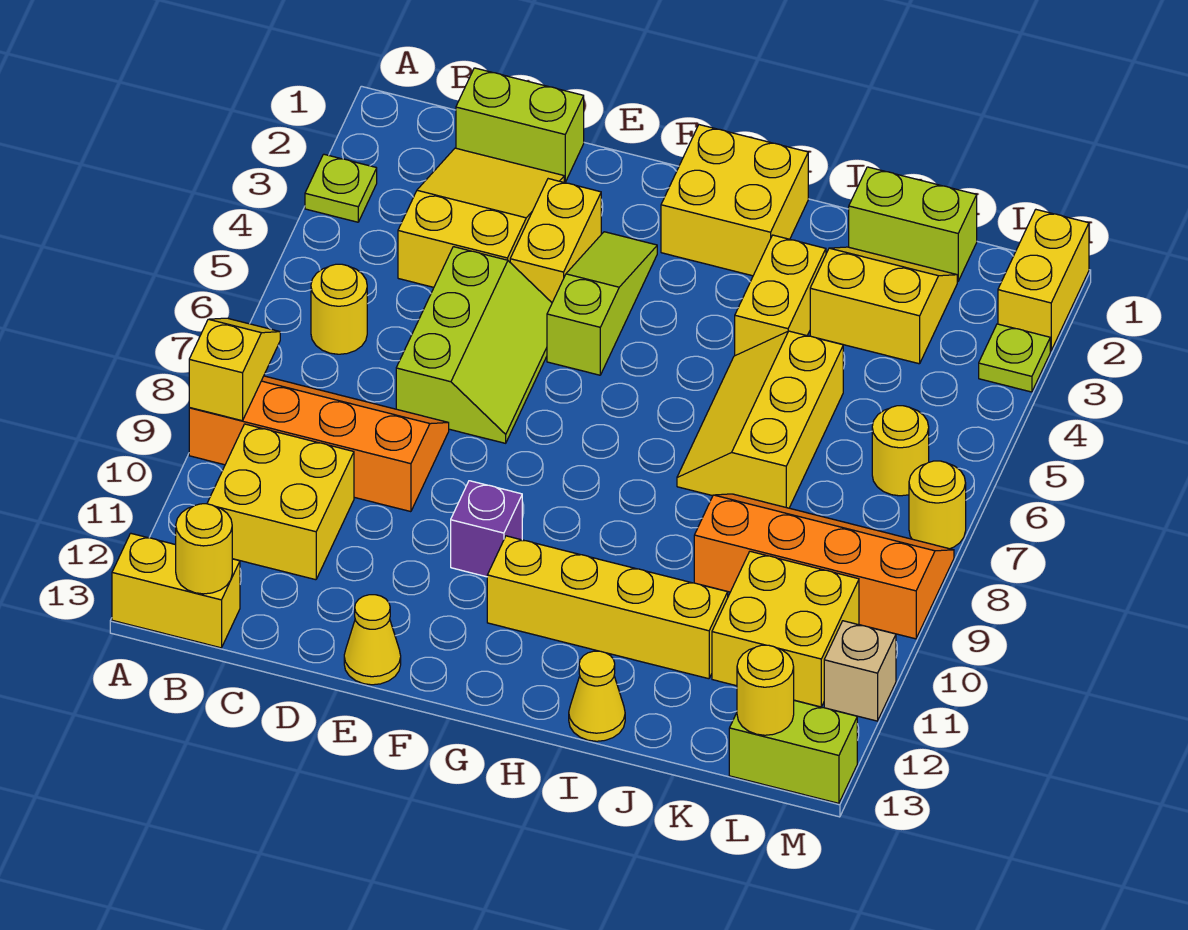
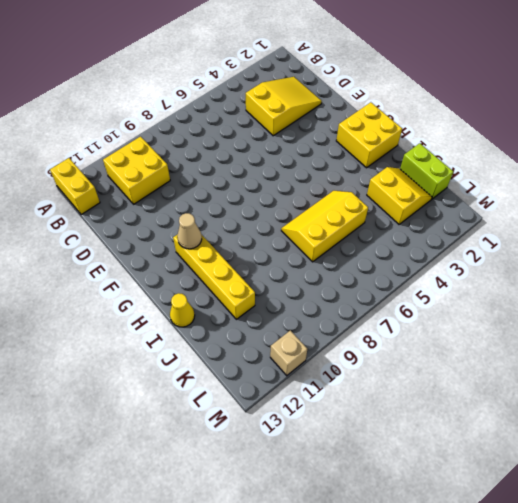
tan cone G11 level 2 -> none
none -> lime plate A3 level 1
none -> orange slope A8:D9 level 1 top 9
none -> yellow round brick B6 level 1
none -> lime brick C1:D1 level 1

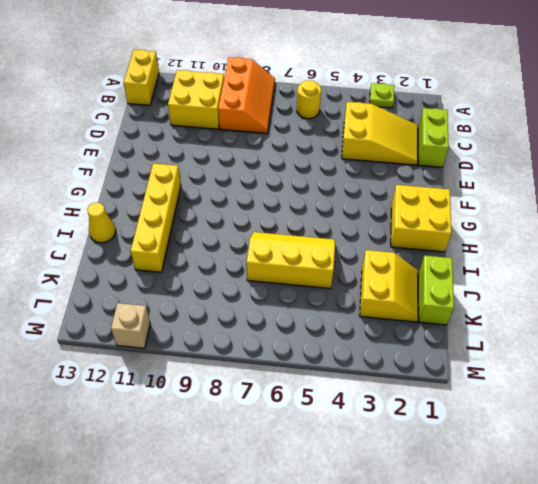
orange slope A8:C9 level 1 top 9 -> orange slope A8:D9 level 1 top 9
none -> lime slope D5:E7 level 1 top D
none -> yellow brick E3:E4 level 1
none -> yellow cone E13 level 1
none -> lime slope F3:F5 level 1 top 5

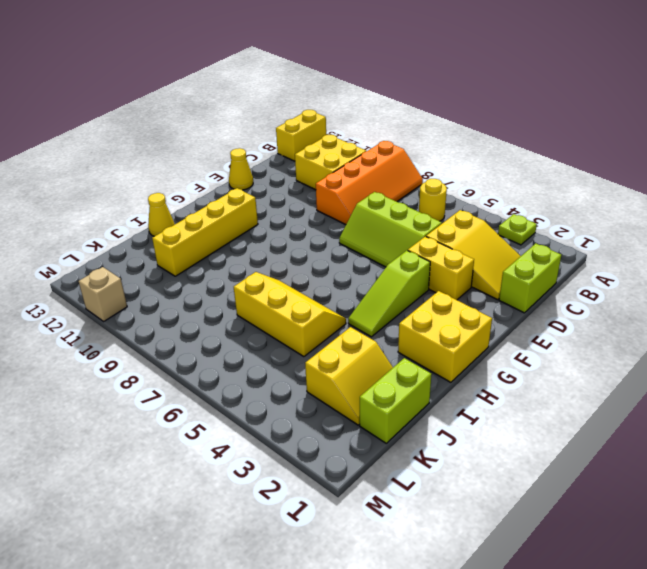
lime slope F4:H4 level 1 top F -> lime slope F3:F5 level 1 top 5
none -> purple brick F10 level 1
none -> yellow brick I3:I4 level 1
none -> orange slope J8:M9 level 1 top 9
none -> yellow brick K10:L11 level 1

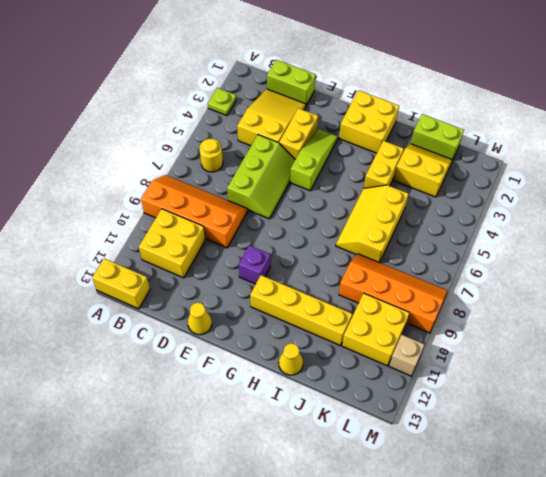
none -> yellow round brick L6 level 1
none -> lime brick L13:M13 level 1
none -> yellow brick M1:M2 level 1
none -> lime plate M3 level 1

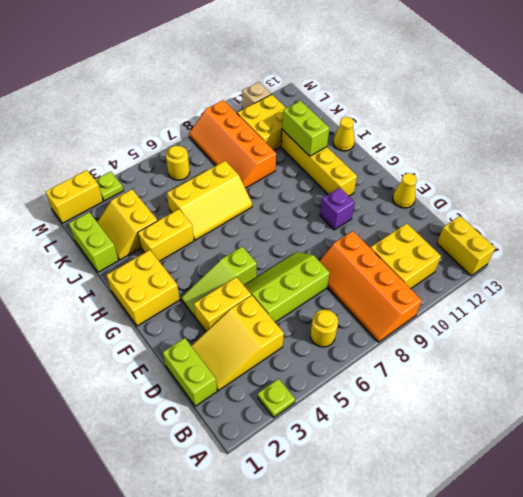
lime brick I11:J11 level 2 -> lime brick L13:M13 level 1
none -> yellow round brick M7 level 1
none -> yellow slope A8:A9 level 2 top 9
none -> yellow round brick B13 level 2
none -> yellow round brick L13 level 2

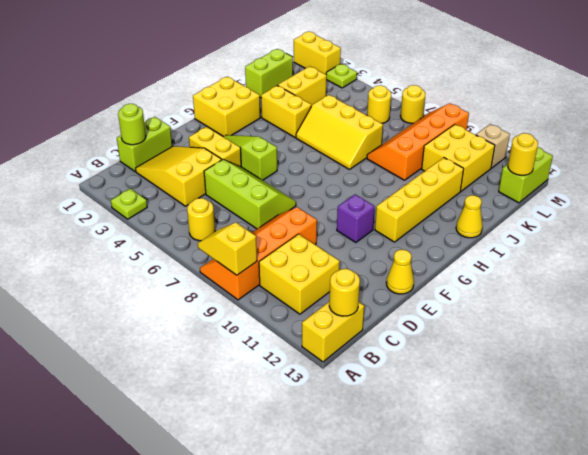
lime round brick C1 level 2 -> none

